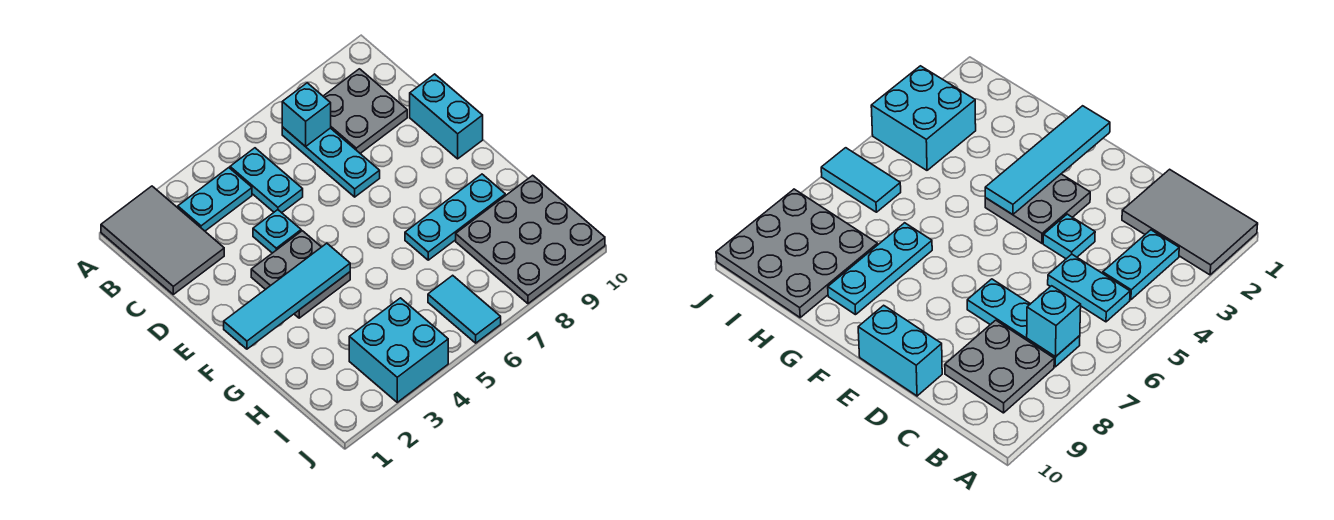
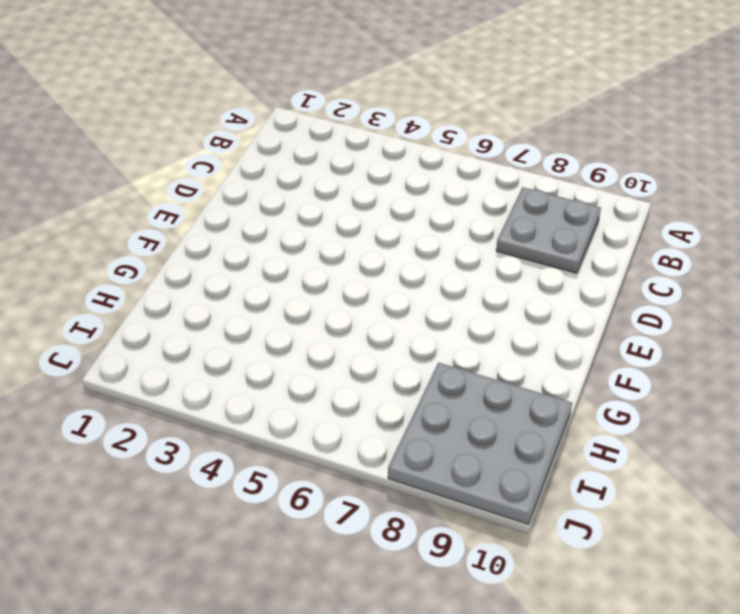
none -> grey tile A1:C2 level 1
none -> cyan plate B3:B4 level 1
none -> cyan plate B5:C5 level 1

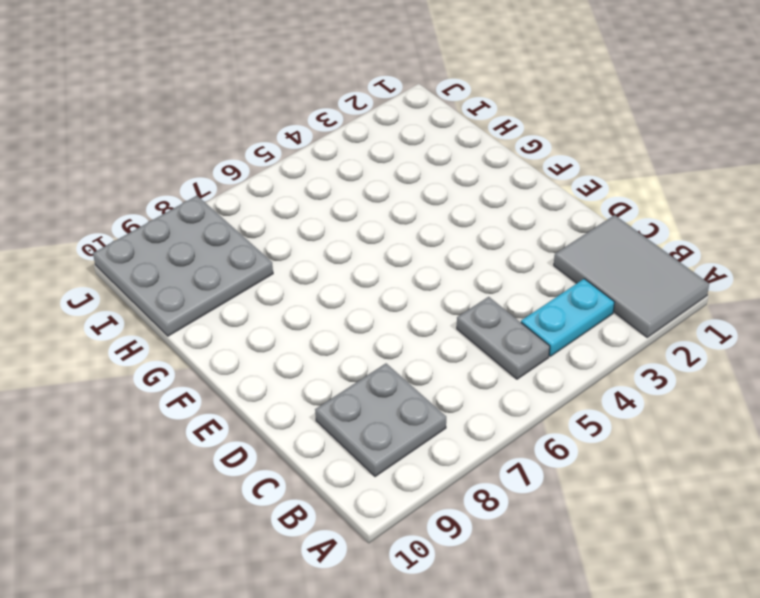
grey plate B5:C5 level 1 -> cyan plate B5:C5 level 1
none -> cyan plate B7:D7 level 1
none -> cyan plate D4 level 1
none -> cyan brick D10:E10 level 1

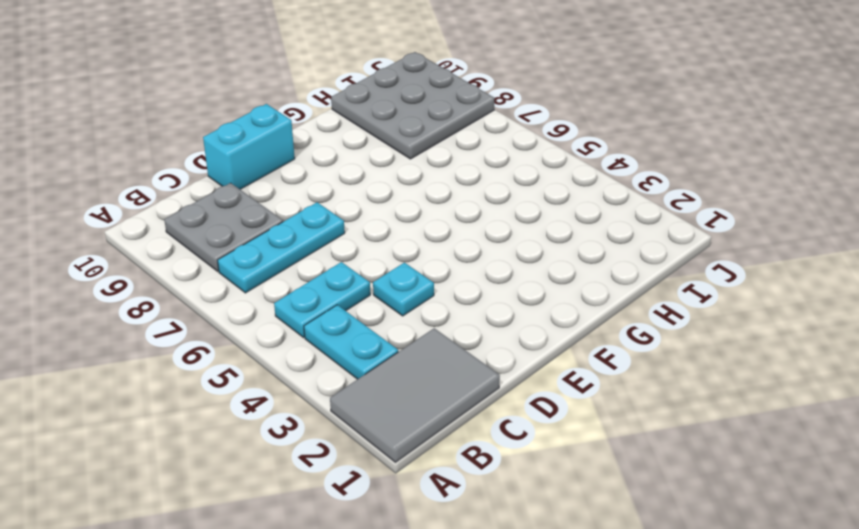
none -> grey plate E3:F4 level 1
none -> cyan plate G7:G9 level 1
none -> cyan brick I3:J4 level 1

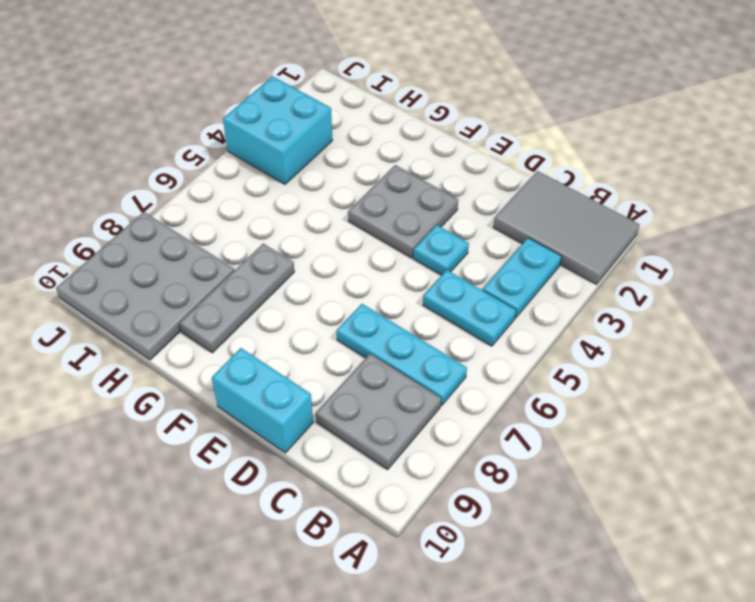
grey plate G7:G9 level 1 -> cyan plate G7:G9 level 1
none -> cyan tile I6:J6 level 1
none -> cyan brick B7 level 2
none -> cyan tile F1:F4 level 2

